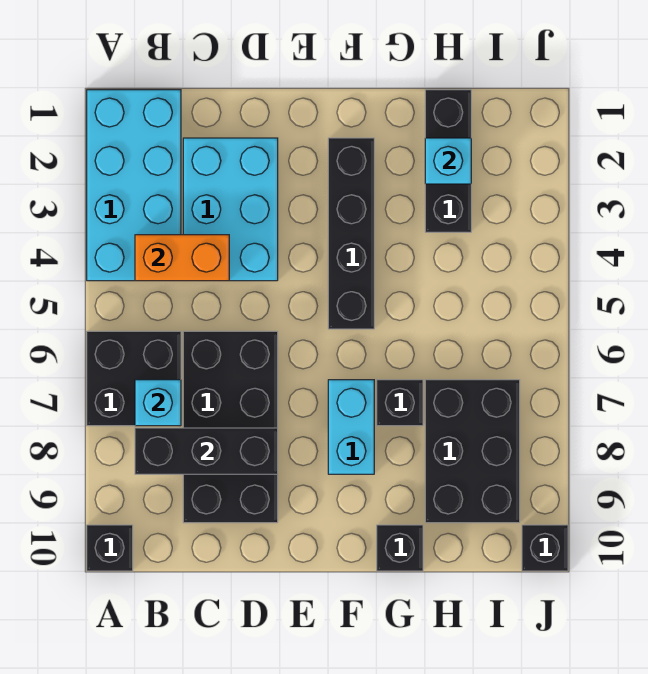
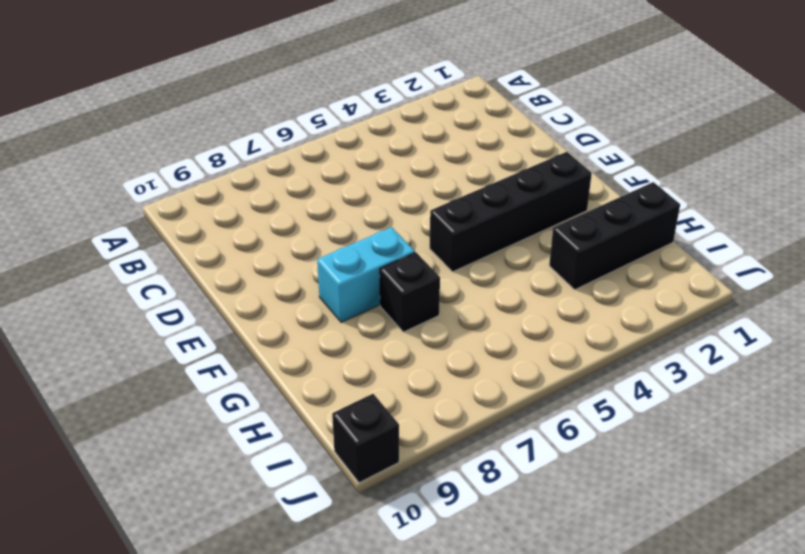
none -> cyan brick A1:B4 level 1
none -> black brick A6:B7 level 1
none -> black brick A10 level 1

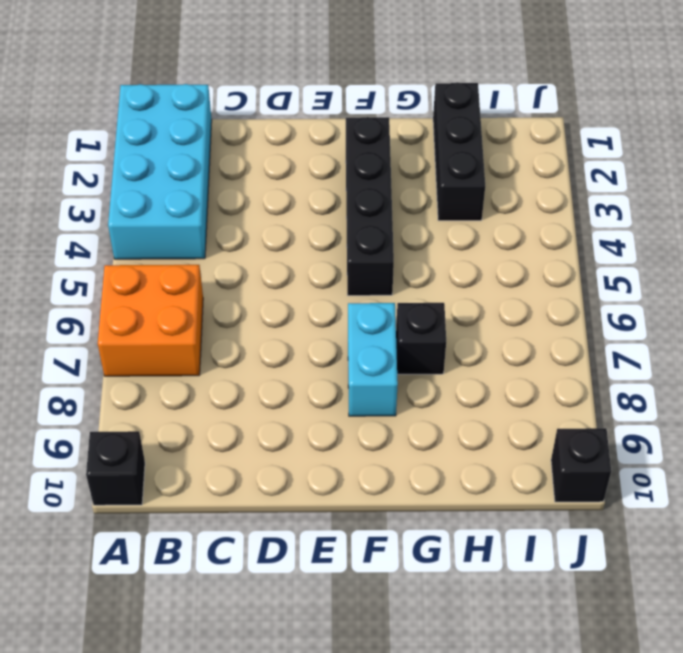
orange brick A6:B7 level 1 -> black brick A6:B7 level 1
none -> cyan brick C2:D4 level 1
none -> black brick C6:D9 level 1
none -> black brick G10 level 1

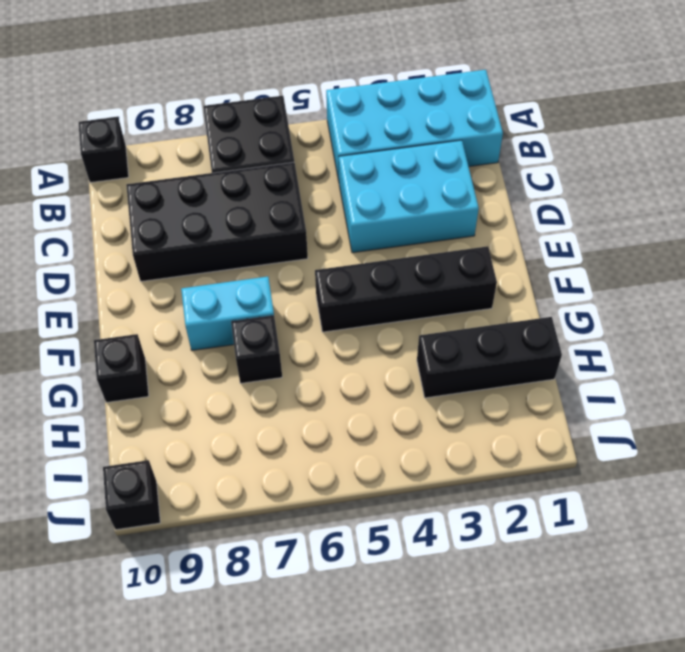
none -> black brick H7:I9 level 1
none -> orange brick B4:C4 level 2
none -> cyan brick B7 level 2

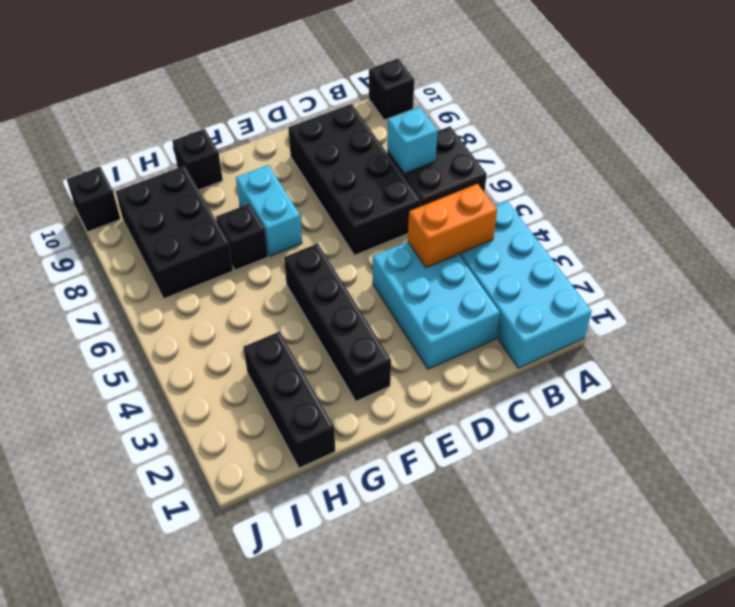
none -> black brick B8:D8 level 2
none -> cyan brick H2 level 2

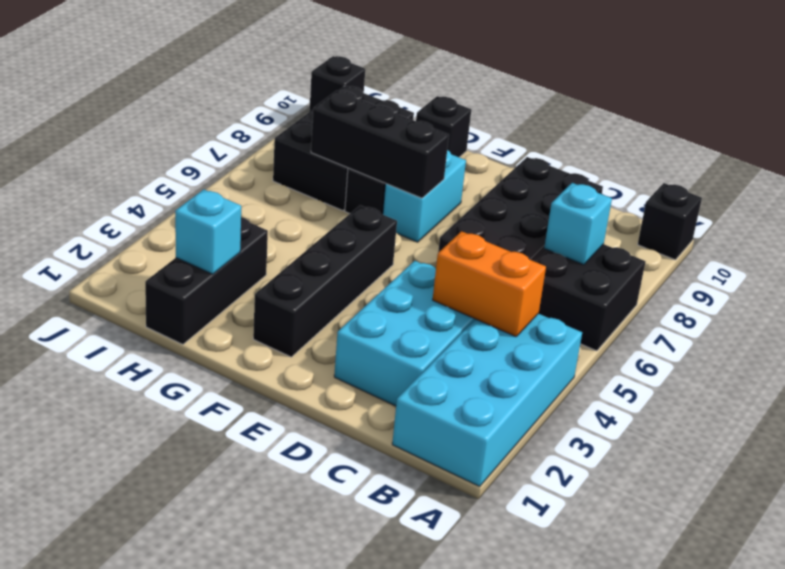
black brick F7:H7 level 2 -> black brick B8:D8 level 2

